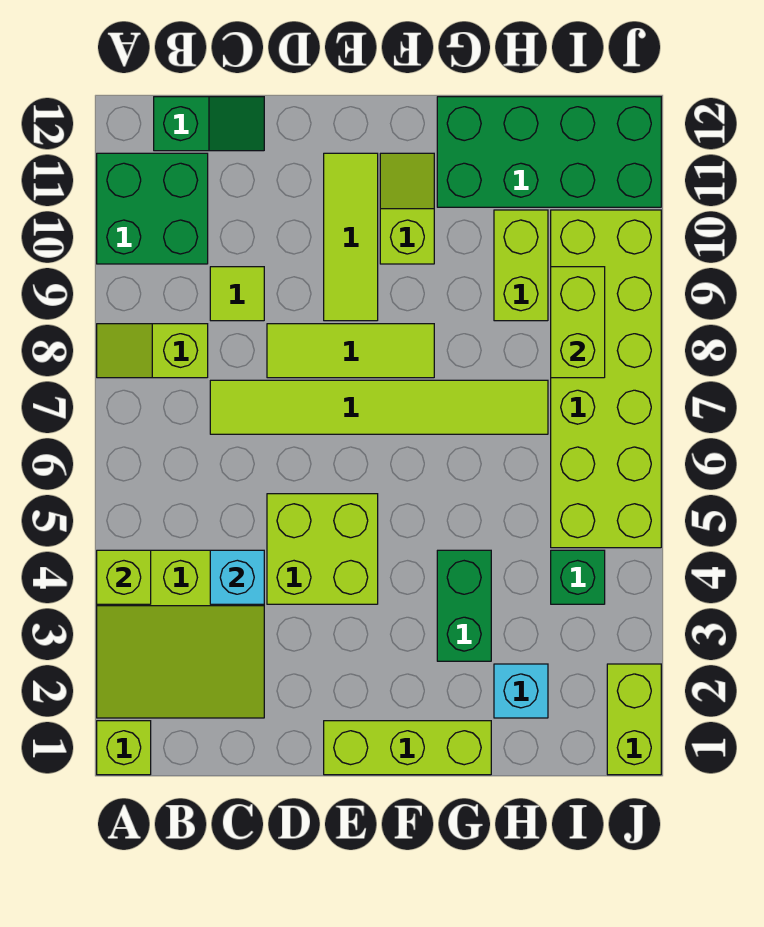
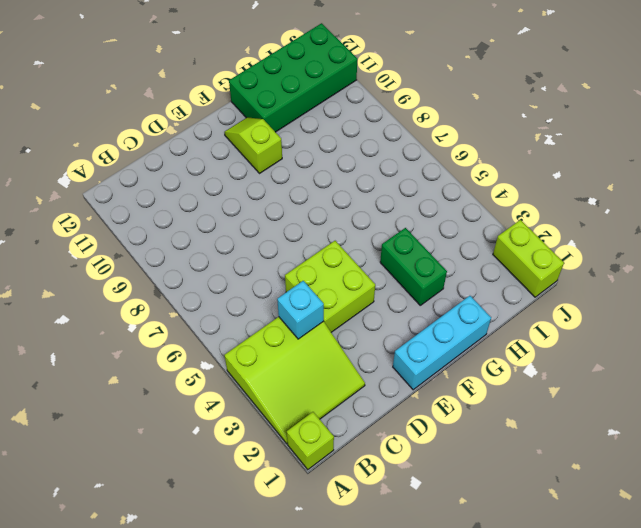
cyan brick E1:G1 level 1 -> lime brick E1:G1 level 1
none -> lime slope A8:B8 level 1 top B
none -> green brick A10:B11 level 1
none -> green slope B12:C12 level 1 top B

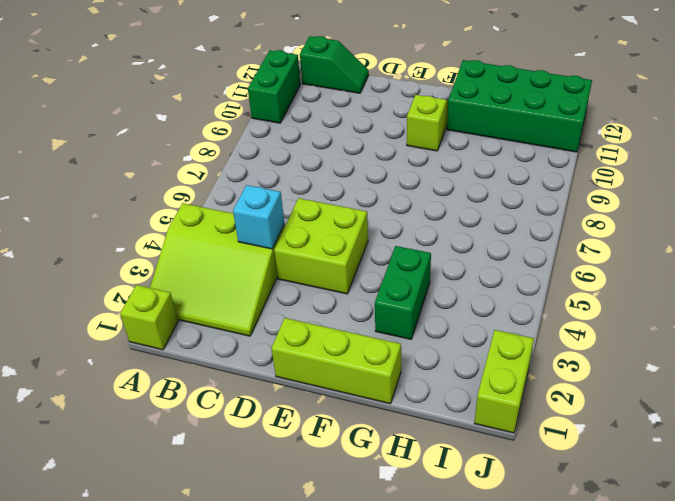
green brick A10:A11 level 1 -> green brick A10:B11 level 1
none -> lime slope A8:B8 level 1 top B
none -> lime tile C7:H7 level 1
none -> lime tile C9 level 1

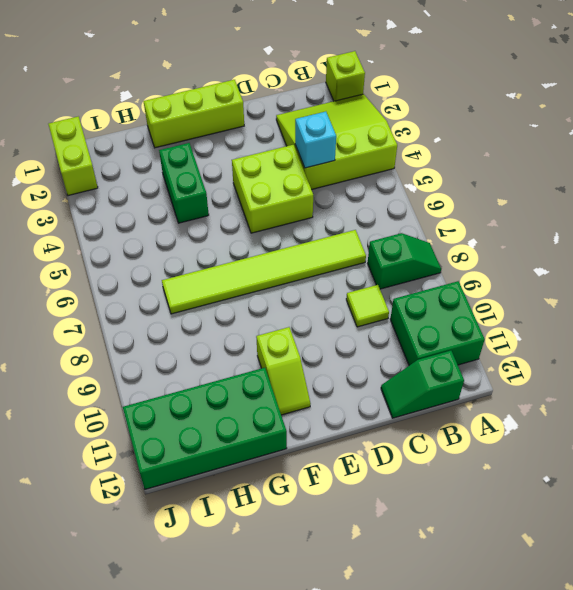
green slope A8:B8 level 1 top B -> lime slope A8:B8 level 1 top B
none -> lime tile D8:F8 level 1
none -> lime tile E9:E11 level 1
none -> cyan brick H2 level 1

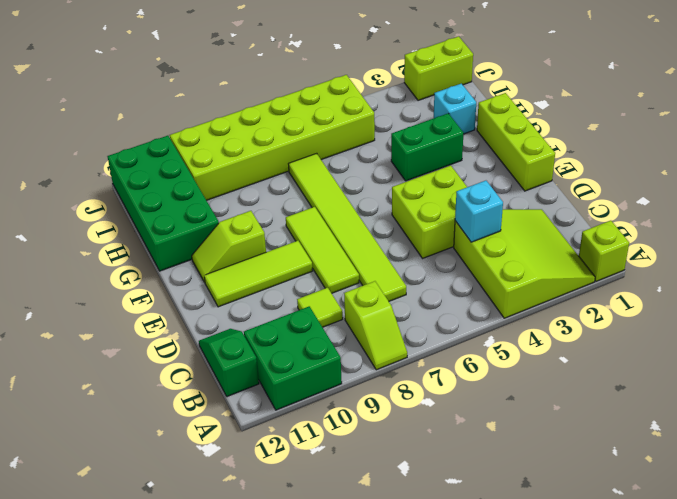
none -> lime brick H9:H10 level 1
none -> green brick I4 level 1
none -> lime brick A4 level 2

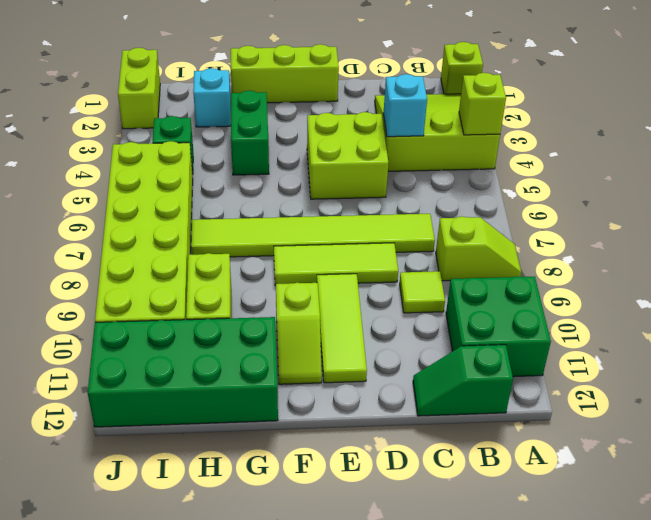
none -> lime brick I8:I9 level 2

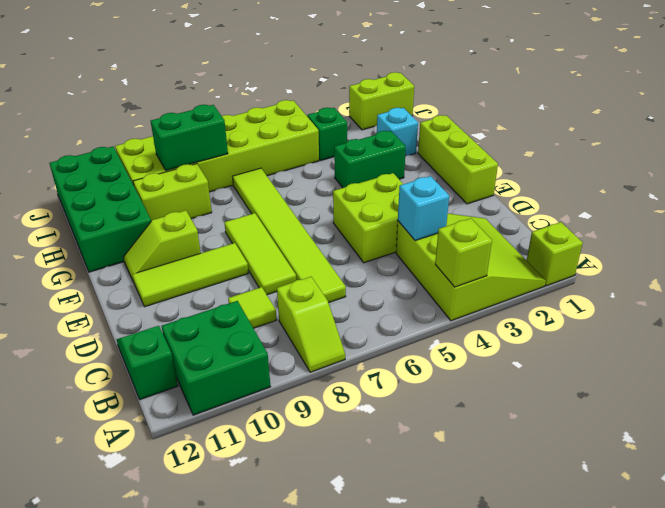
green brick I8:I9 level 2 -> lime brick I8:I9 level 2

